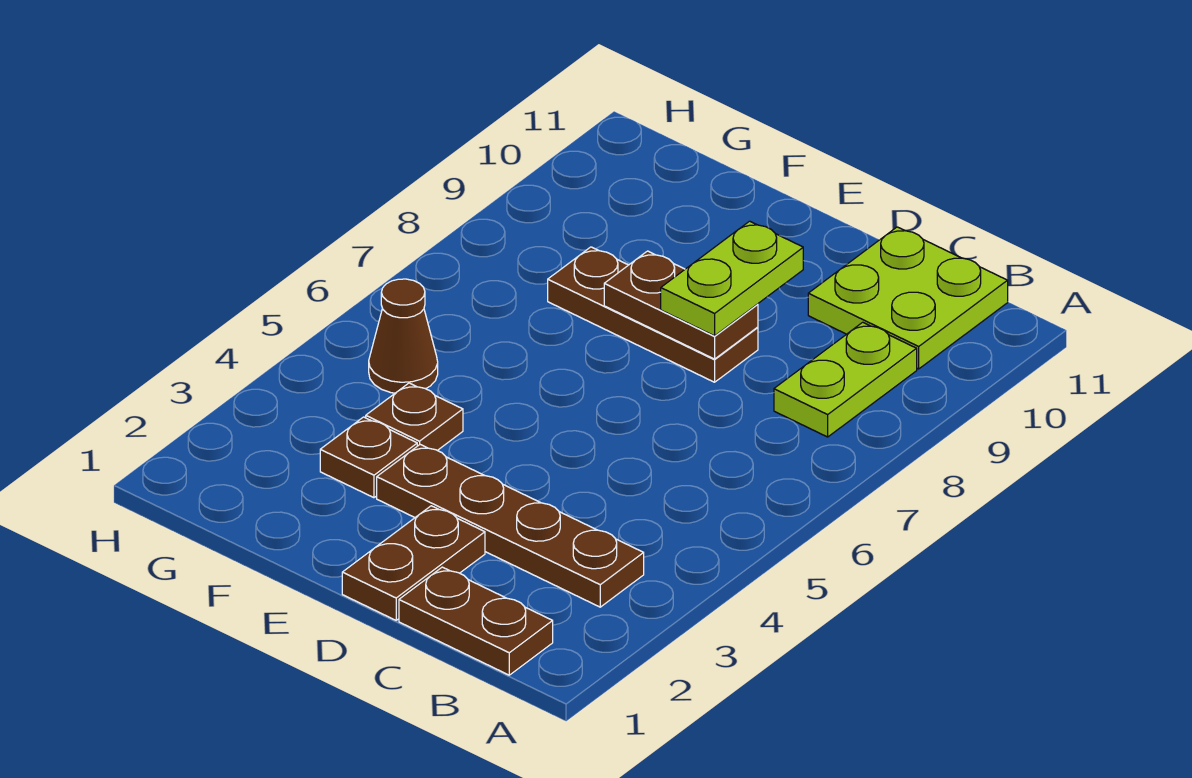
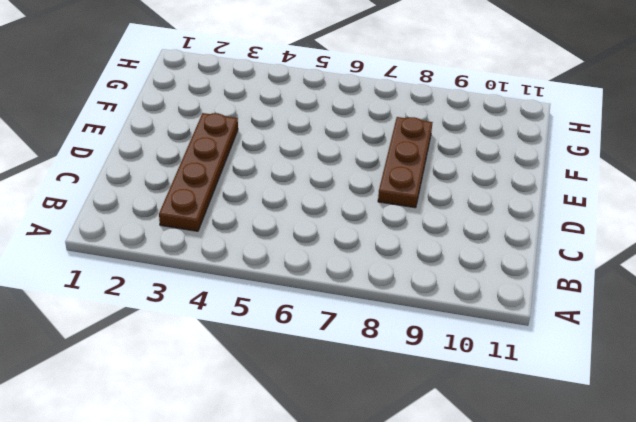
none -> brown plate B1:C1 level 1
none -> lime plate B8:B9 level 1

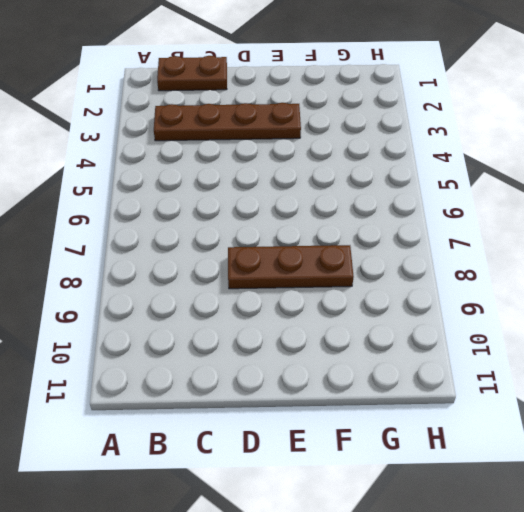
none -> lime plate B8:B9 level 1
none -> lime plate B10:C11 level 1

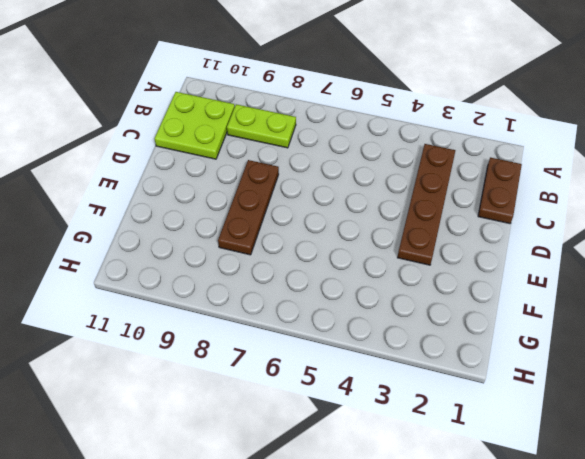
none -> brown plate D1:D2 level 1
none -> brown plate F3 level 1

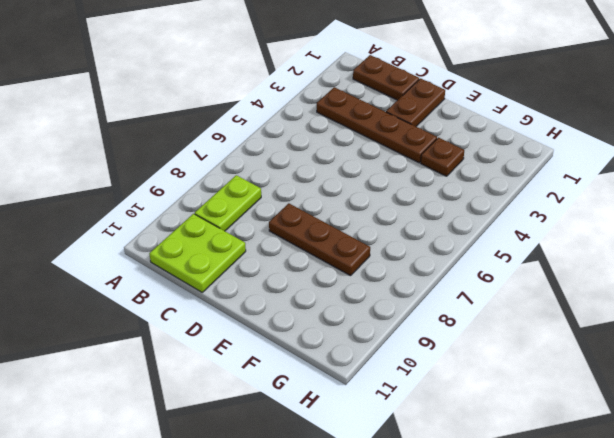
none -> brown plate F4 level 1
none -> brown cone G5 level 1

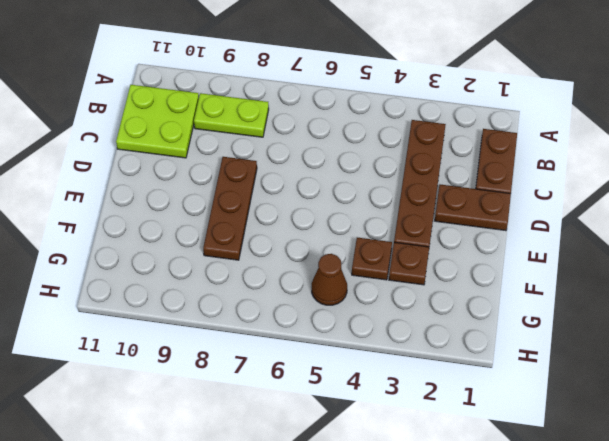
none -> brown plate D8:E8 level 2
none -> lime plate D8:D9 level 3

